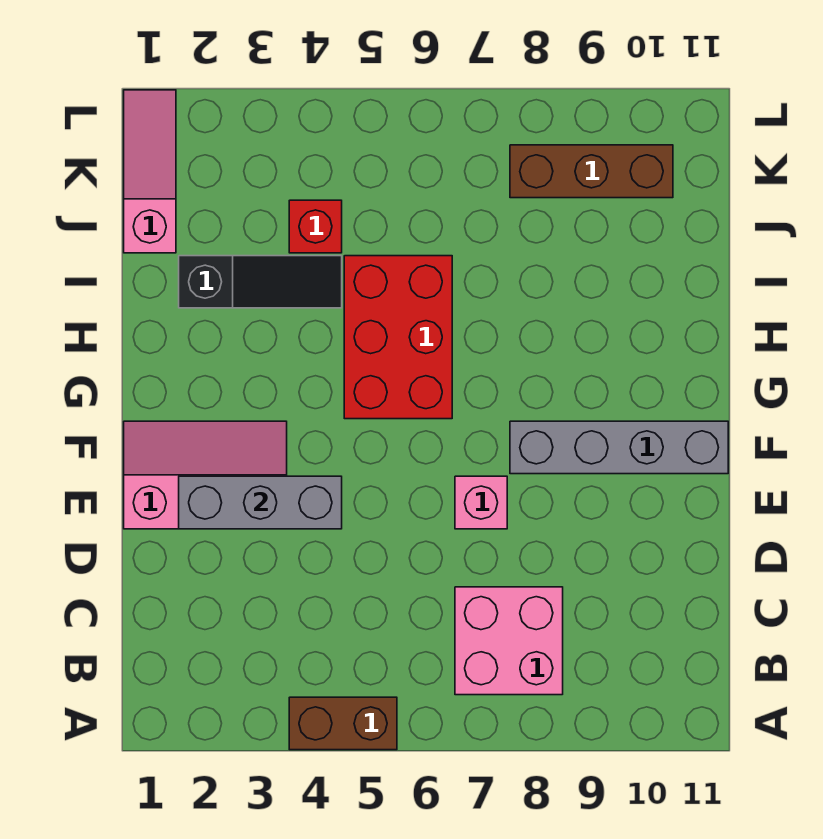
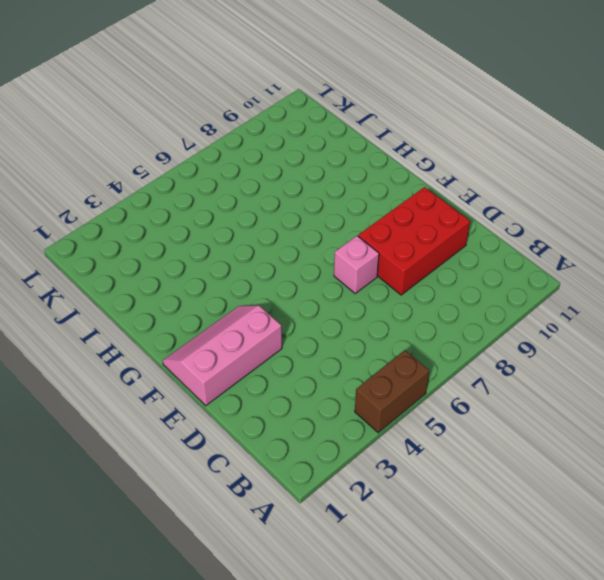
red brick D8:E10 level 1 -> red brick G5:I6 level 1
none -> pink brick B7:C8 level 1
none -> grey brick F8:F11 level 1

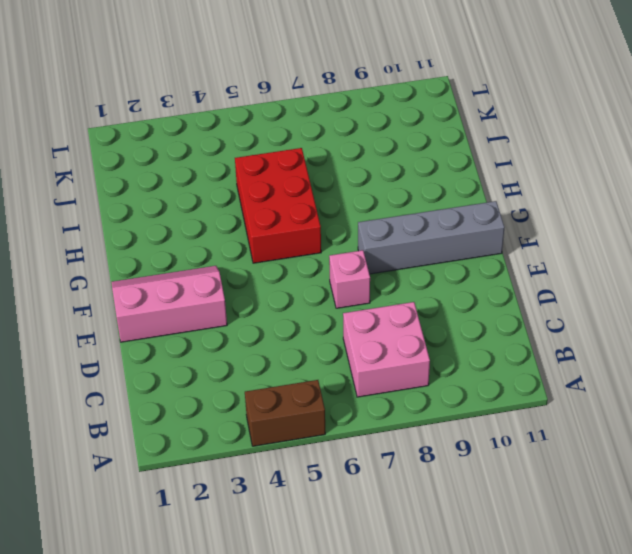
none -> black slope I2:I4 level 1 top 2
none -> pink slope J1:L1 level 1 top J

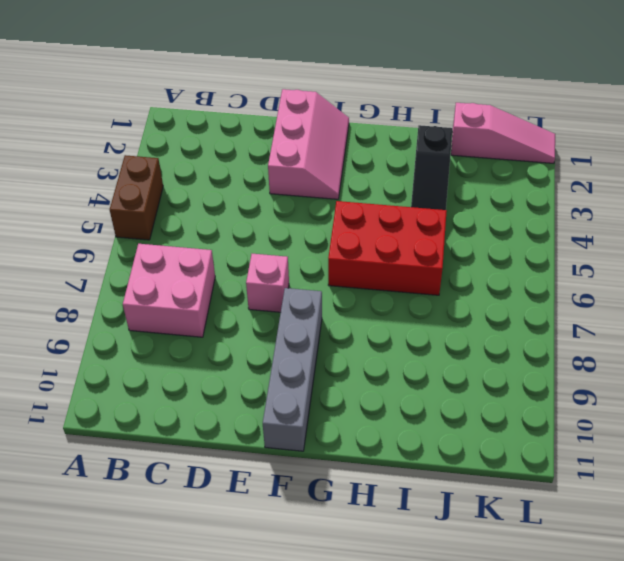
none -> red brick J4 level 1
none -> brown brick K8:K10 level 1

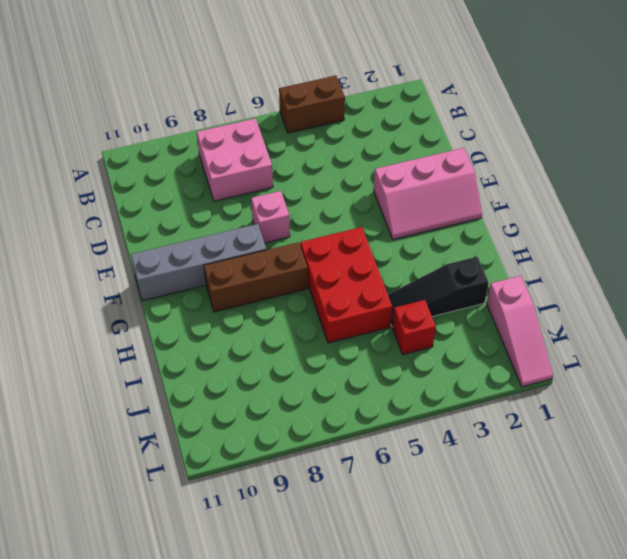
brown brick G7:G9 level 1 -> brown brick K8:K10 level 1
none -> grey brick E2:E4 level 2

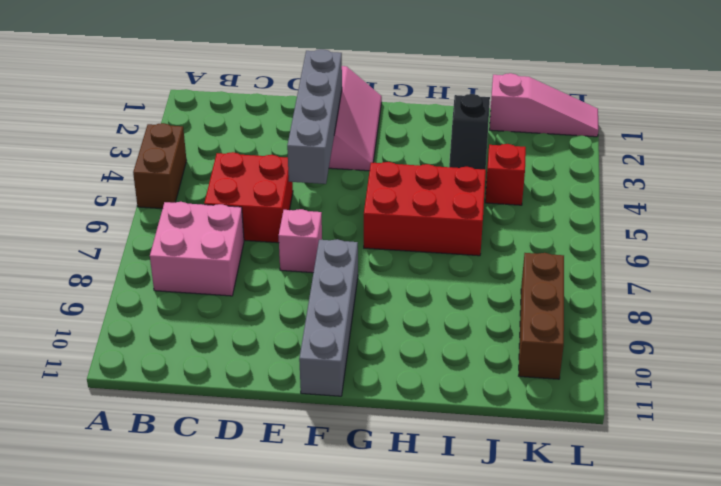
red brick C5:D6 level 1 -> none
grey brick E2:E5 level 2 -> grey brick E2:E4 level 2

